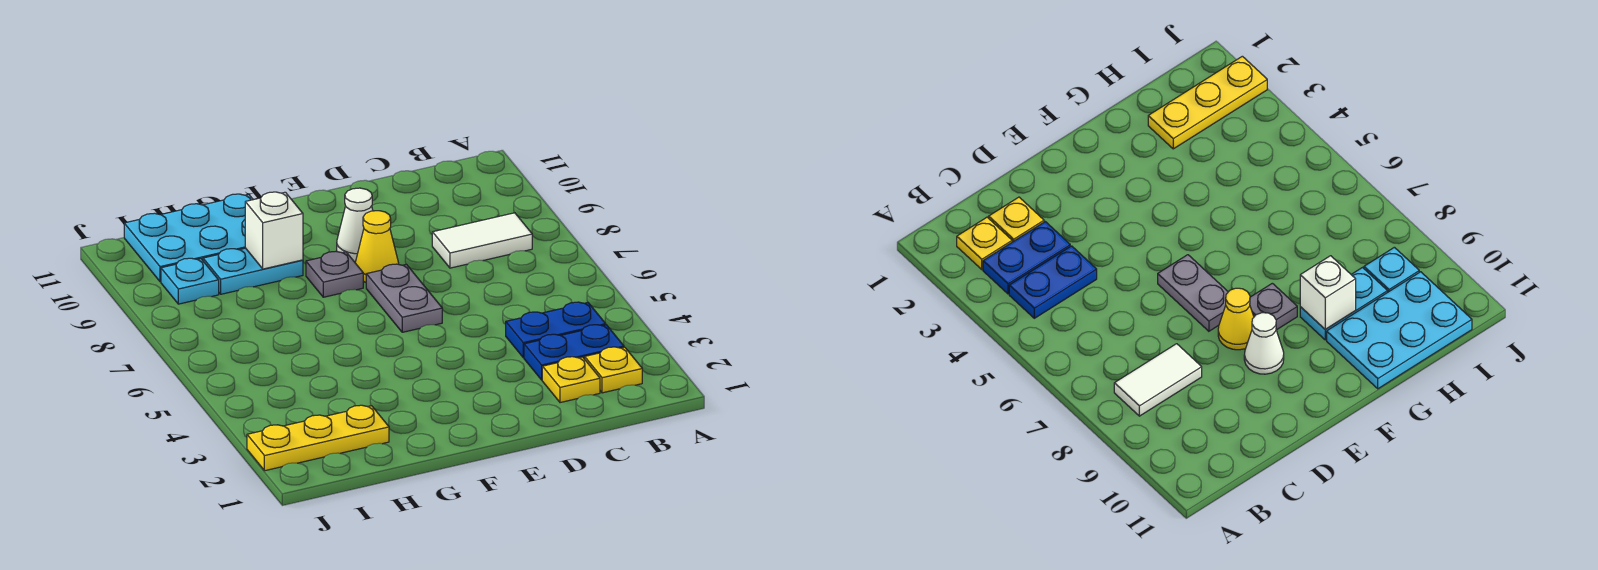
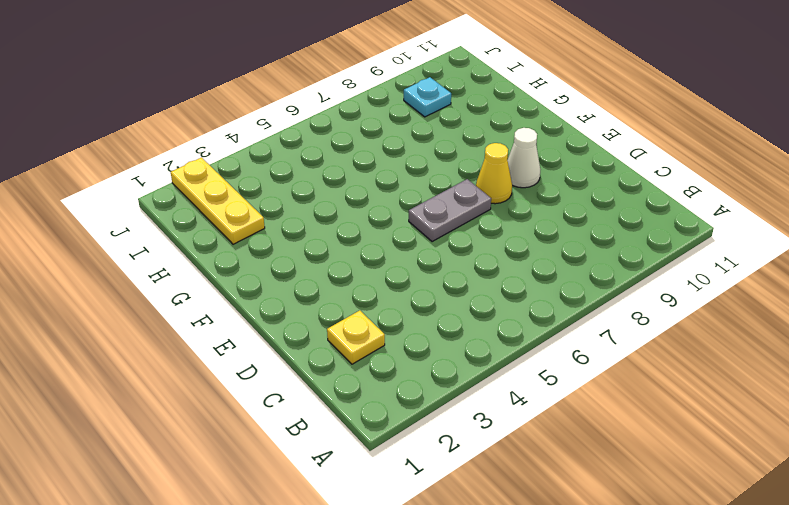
none -> yellow plate B2 level 1
none -> blue plate B3:C3 level 1
none -> blue plate B4:C4 level 1

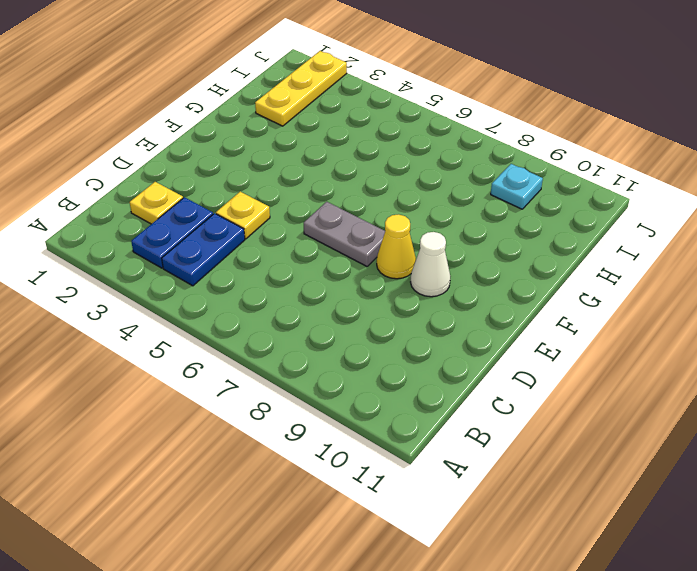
yellow plate D4 level 1 -> yellow plate B2 level 1
none -> white tile B8:C8 level 1
none -> grey plate F8 level 1
none -> cyan plate G9:H9 level 1

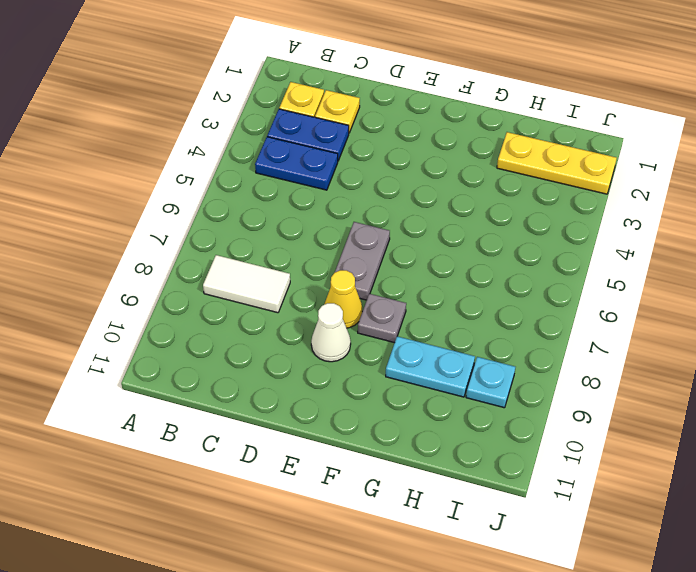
none -> cyan plate G10:I11 level 1
none -> white brick G9 level 2

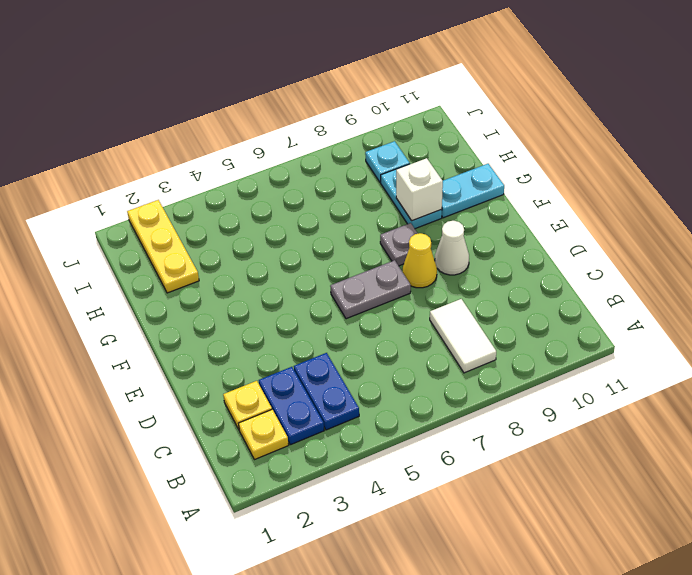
cyan plate G10:G11 level 1 -> cyan plate G10:I11 level 1

